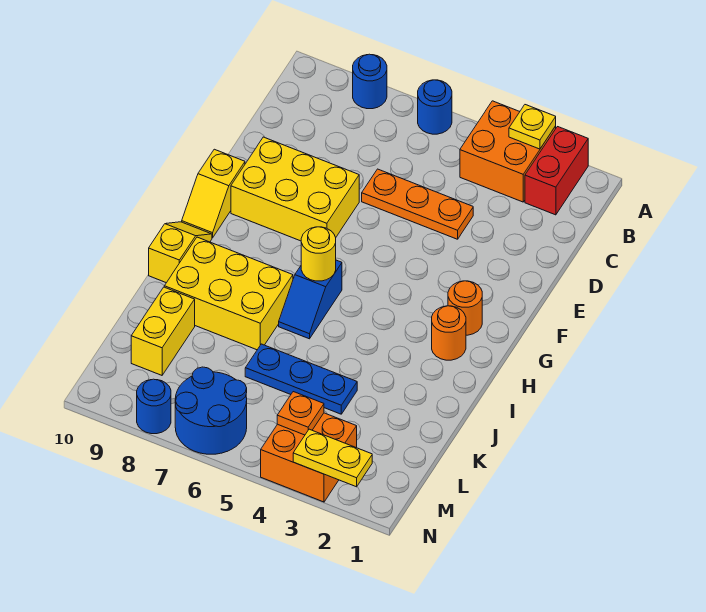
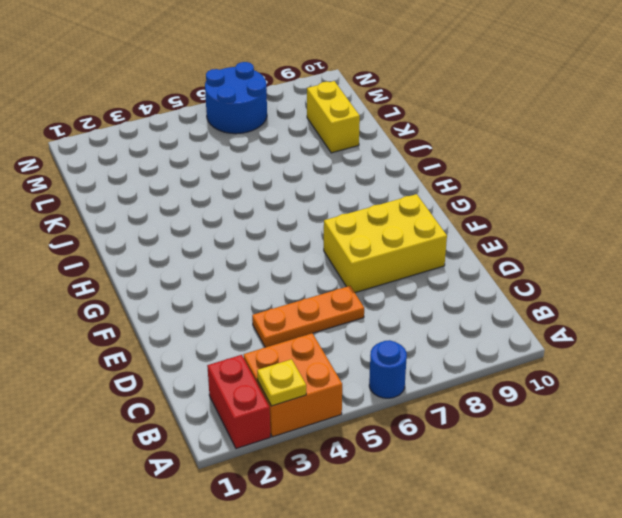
none -> blue round brick A8 level 1
none -> yellow slope F10:G10 level 1 top F
none -> orange round brick G2 level 1

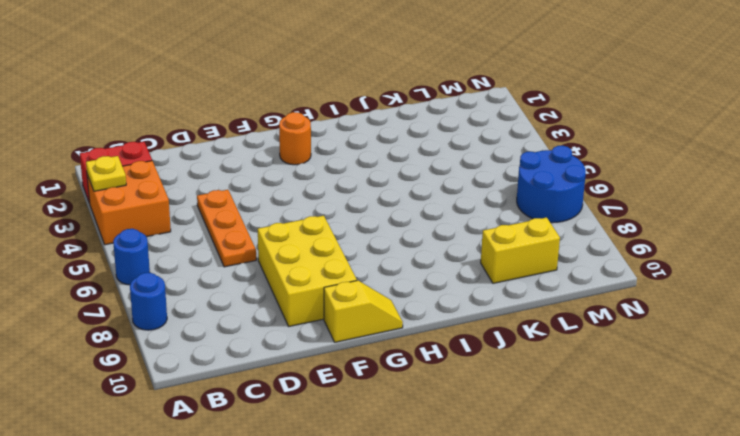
none -> orange round brick H2 level 1
none -> blue slope H6:I6 level 1 top H
none -> yellow slope H10:I10 level 1 top I

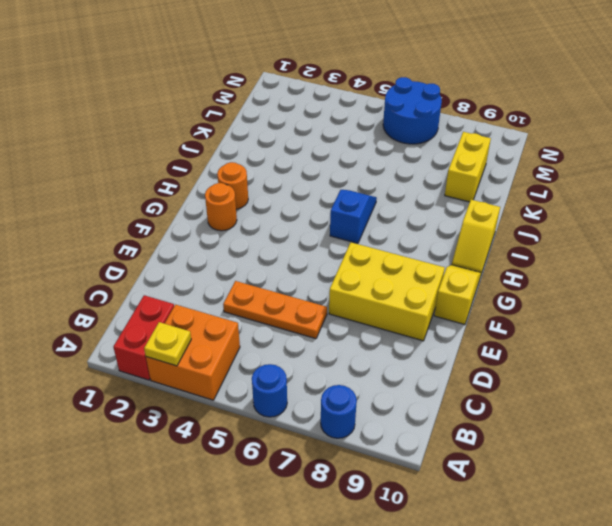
none -> yellow brick I7:J9 level 1
none -> blue plate K4:K6 level 1
none -> orange brick M3:N4 level 1

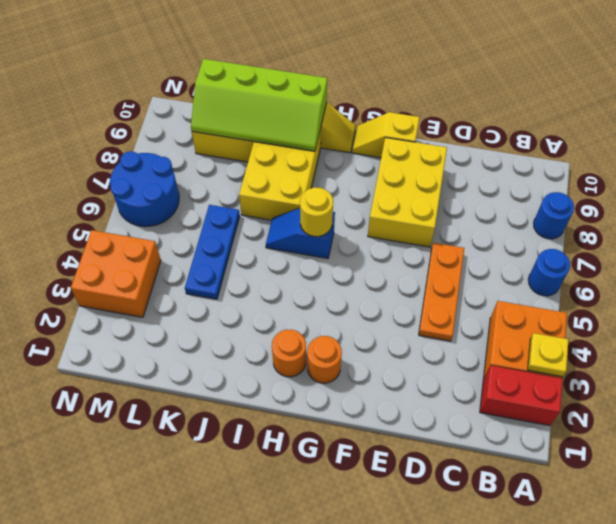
lime slope I9:L10 level 2 top 10 -> none
none -> blue round brick N8 level 1
none -> orange plate M4 level 2
none -> yellow plate N2:N3 level 2

